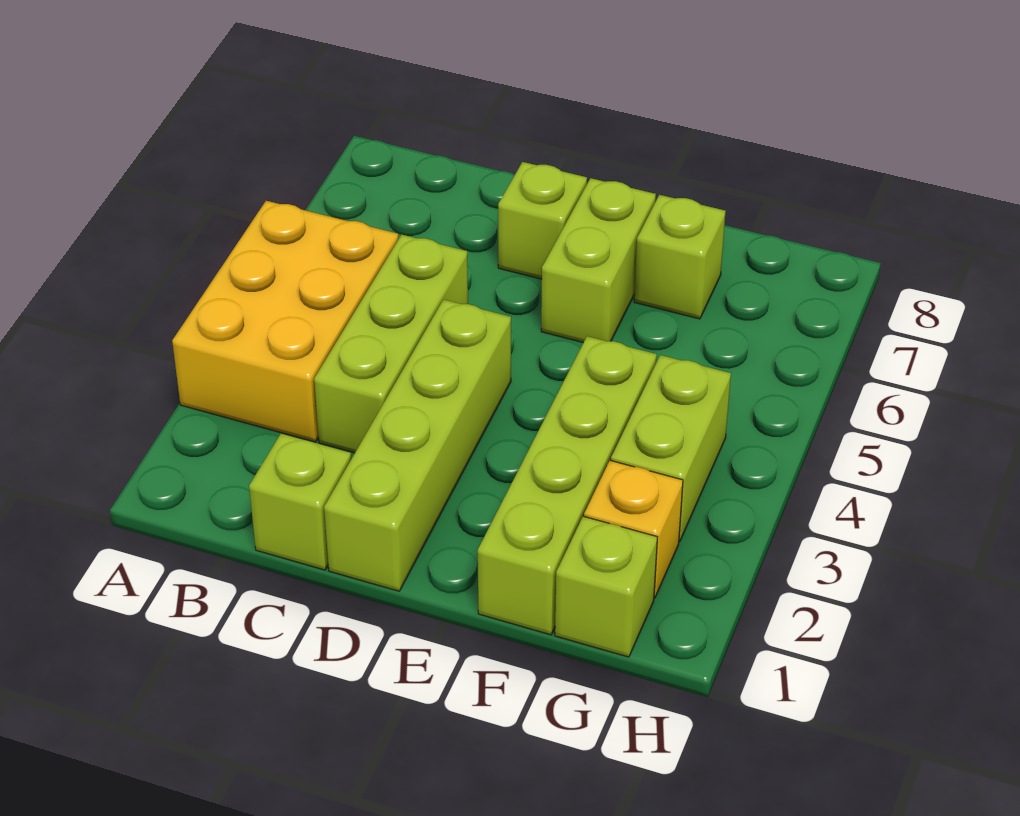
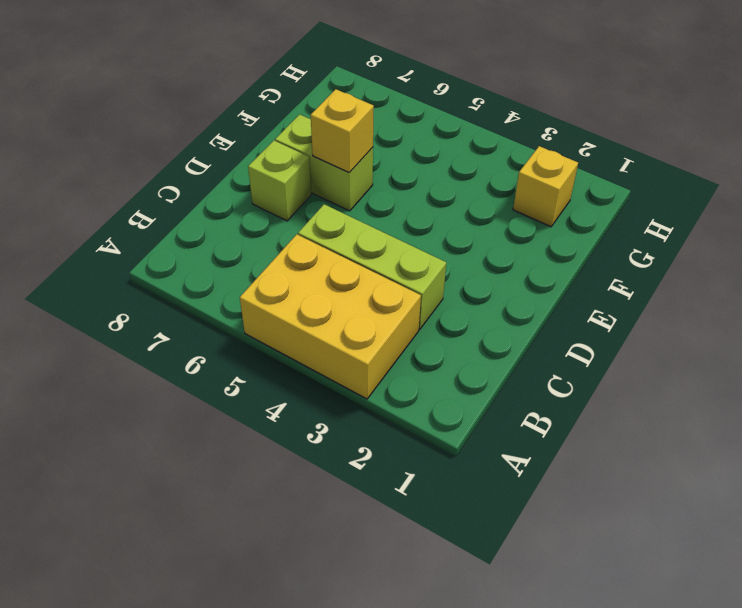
yellow brick E6 level 2 -> none
none -> lime brick C1 level 1
none -> lime brick D1:D4 level 1

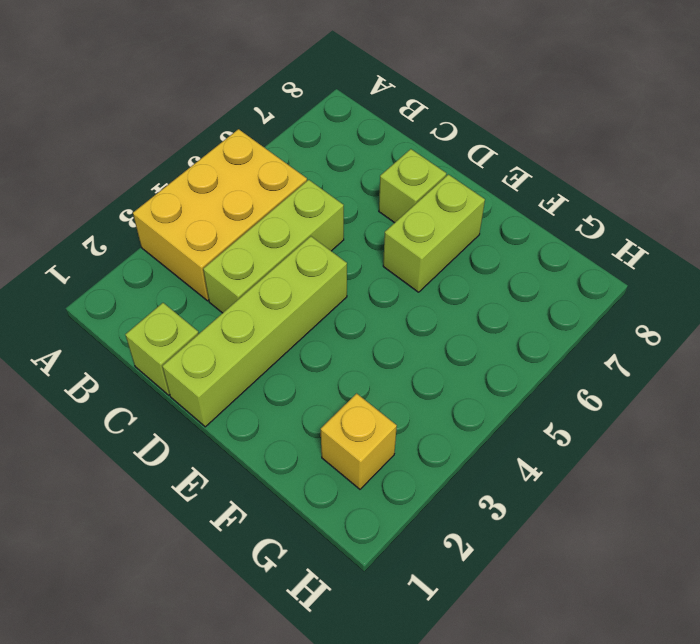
none -> lime brick F1:F4 level 1
none -> lime brick F7 level 1

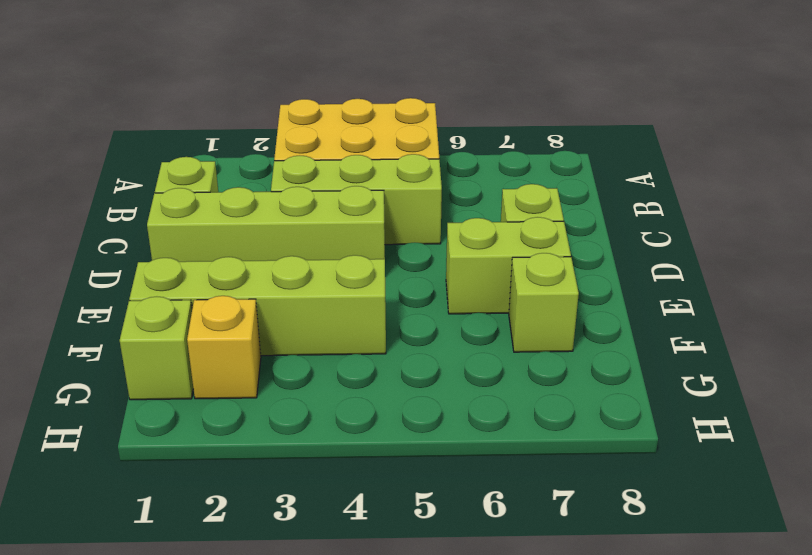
none -> lime brick G3:G4 level 1

